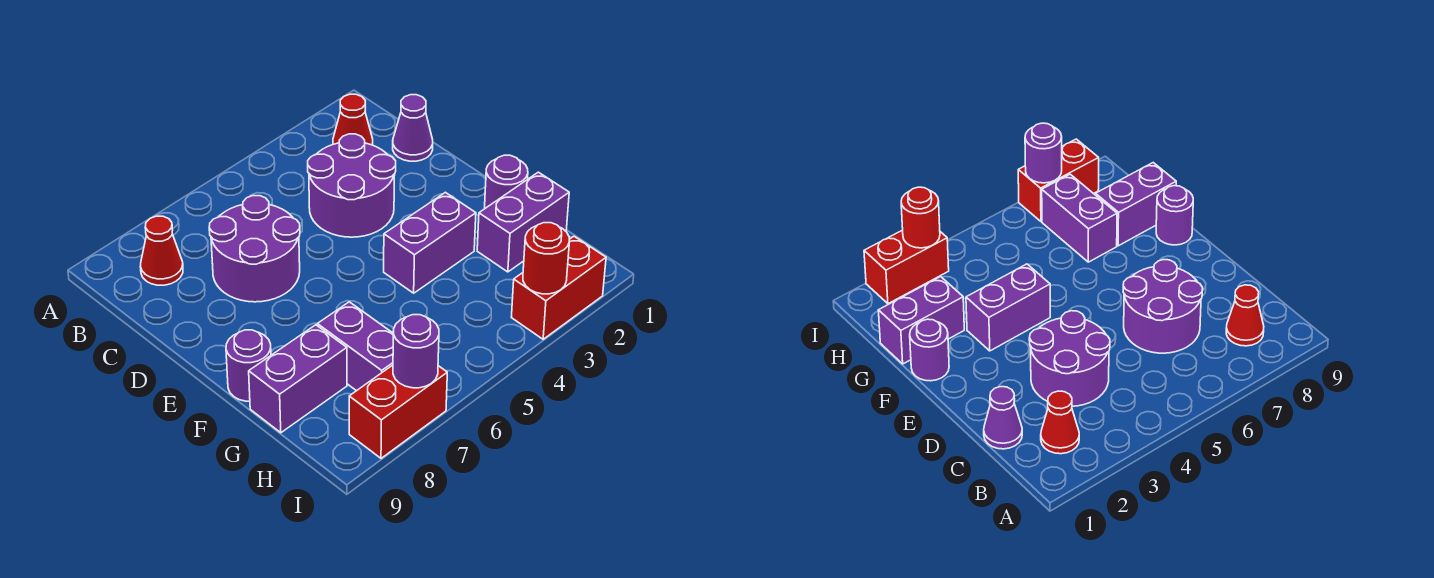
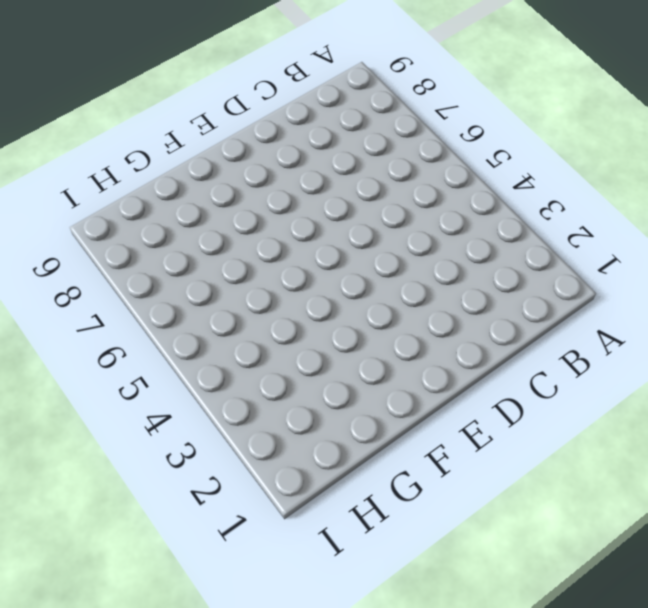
none -> red cone B2 level 1
none -> red cone B8 level 1
none -> purple cone C1 level 1

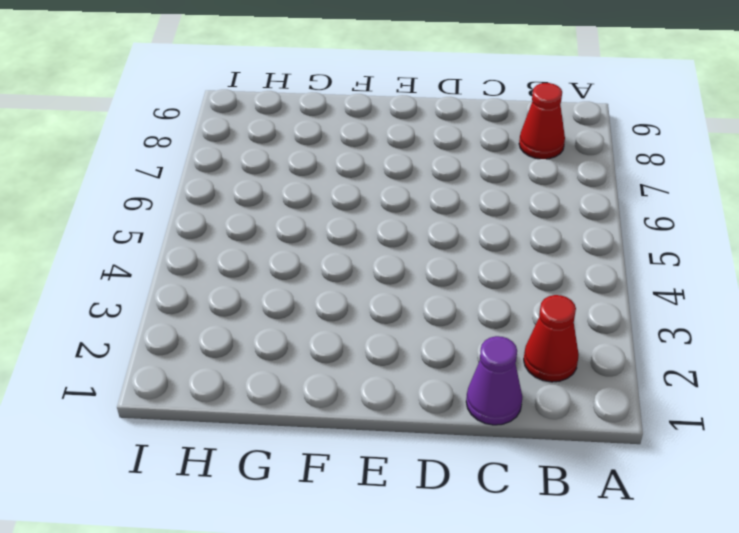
none -> purple round brick C3:D4 level 1
none -> purple round brick C6:D7 level 1
none -> purple round brick F1 level 1

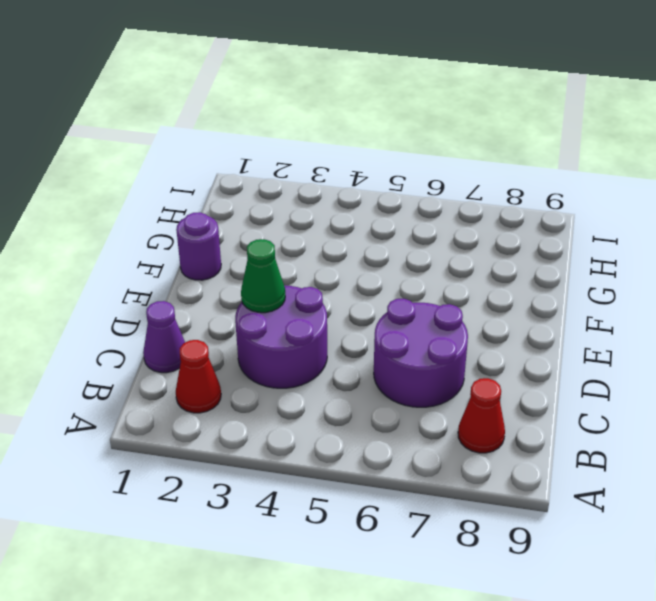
green cone D3 level 2 -> none
none -> purple brick F3:F4 level 1
none -> purple round brick F9 level 1
none -> purple brick G1:G2 level 1

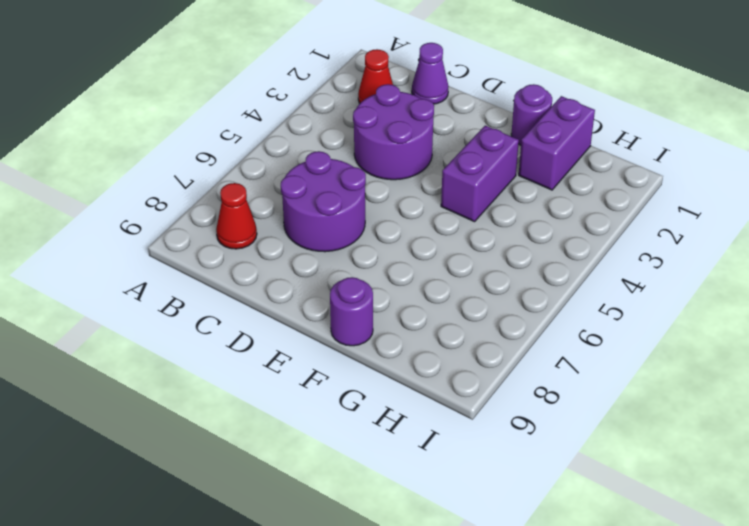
none -> purple brick G7:H7 level 1
none -> purple brick G8:G9 level 1
none -> red brick I2:I3 level 1

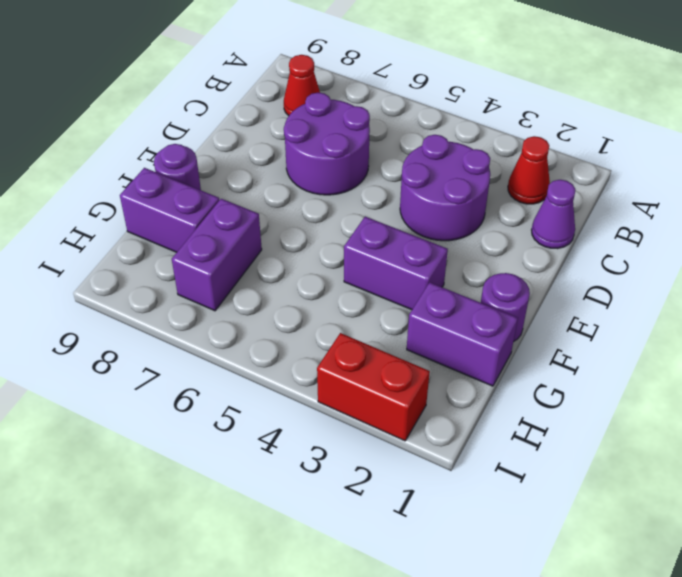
none -> red brick I7:I8 level 1
none -> red round brick I3 level 2
none -> purple round brick I7 level 2

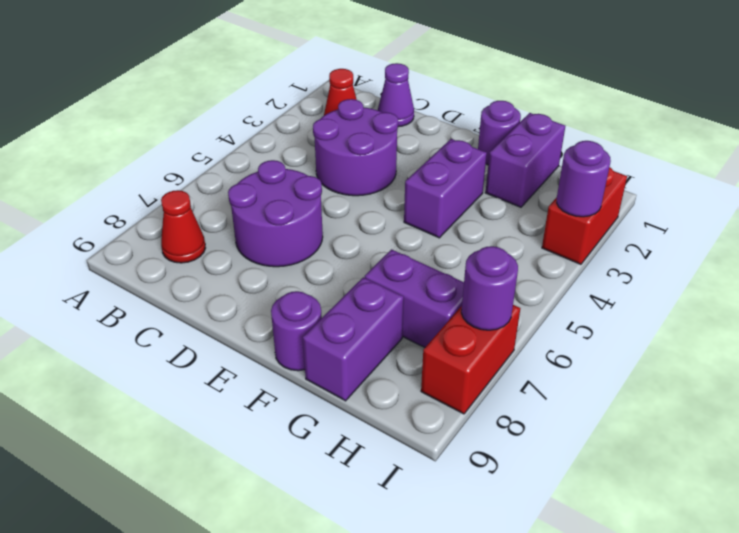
purple round brick I3 level 2 -> red round brick I3 level 2

